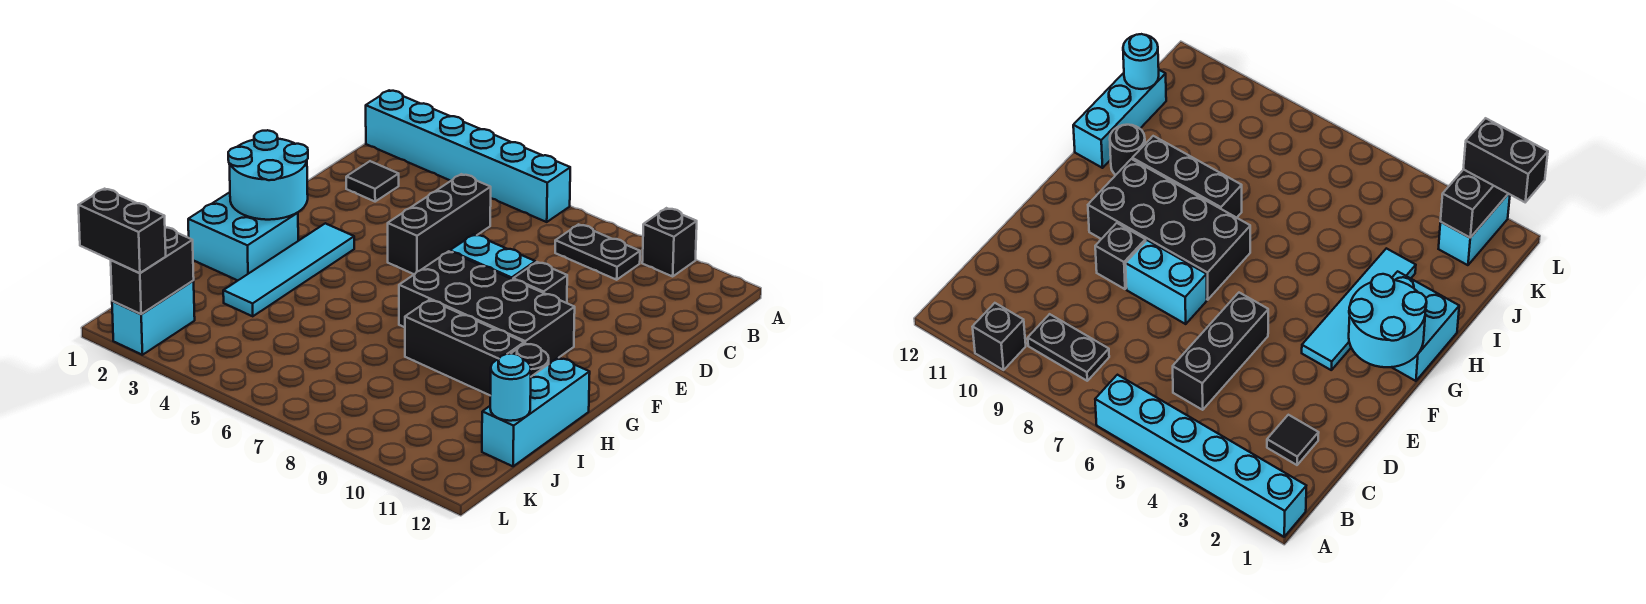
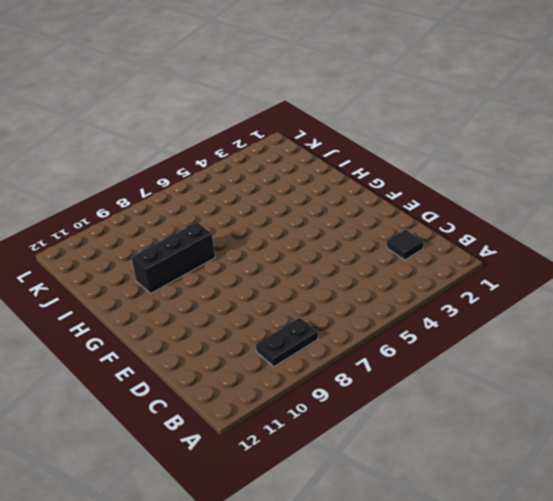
none -> cyan brick A1:A6 level 1
none -> black brick A10 level 1
none -> black brick C5:E5 level 1

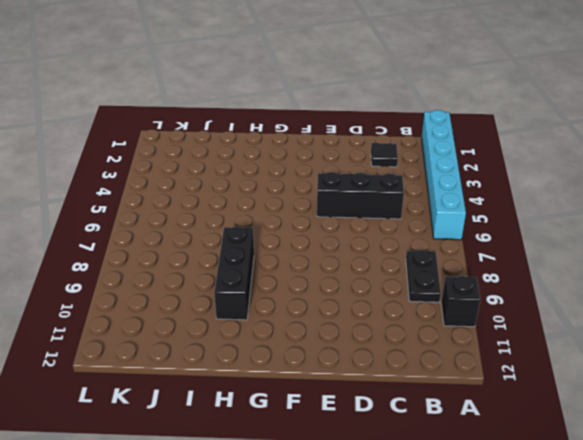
none -> cyan brick E7:E8 level 1
none -> black brick E9 level 1
none -> cyan tile F3:I3 level 1

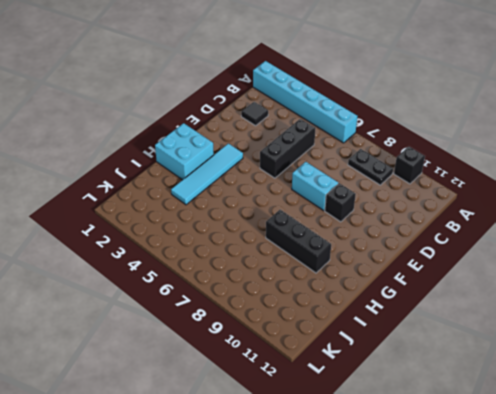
none -> black brick F7:G10 level 1
none -> black round brick H11 level 1
none -> cyan brick H12:J12 level 1

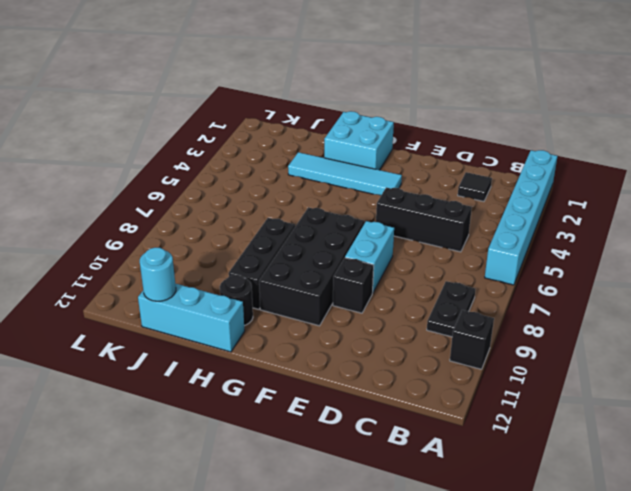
none -> cyan brick K2:L2 level 1
none -> cyan round brick F1:G2 level 2
none -> black brick K2:L2 level 2

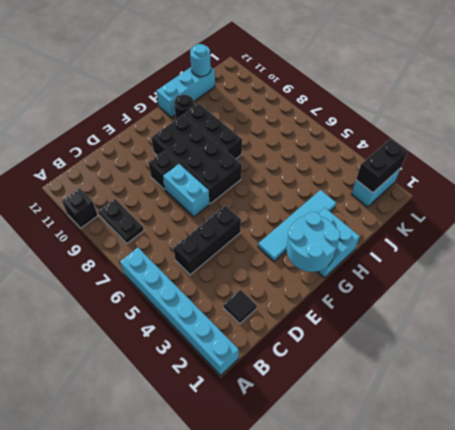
none -> black brick L1:L2 level 3

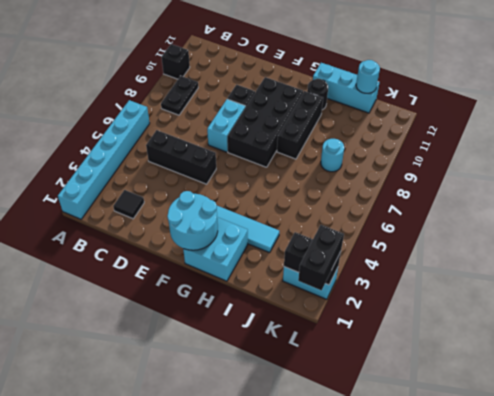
cyan round brick J8 level 1 -> none

